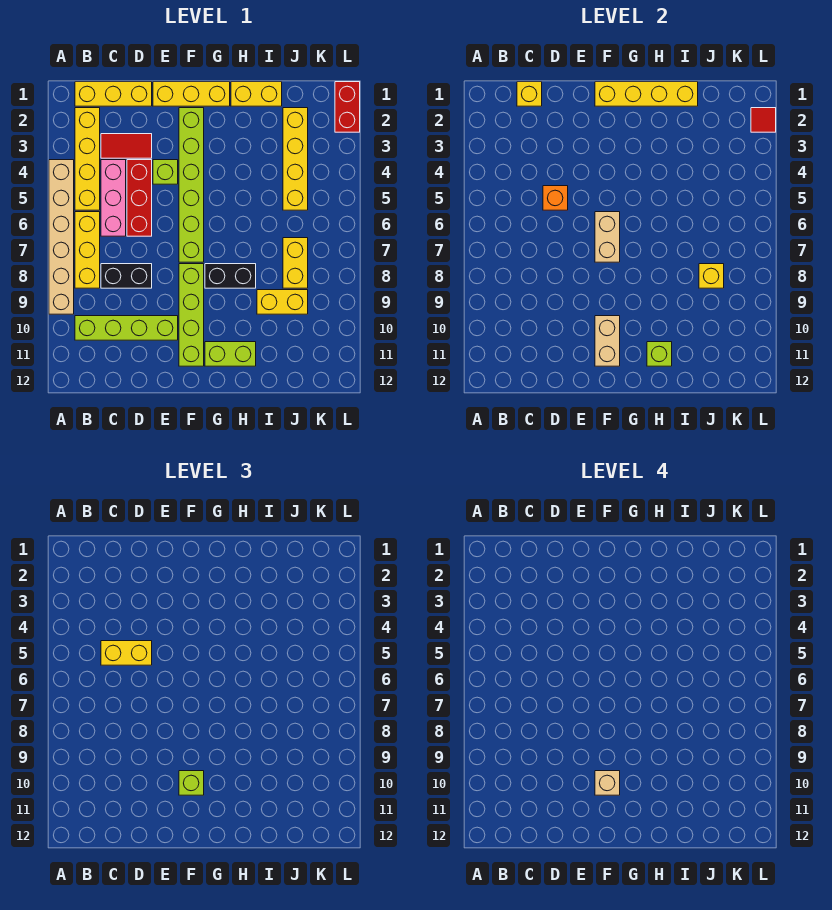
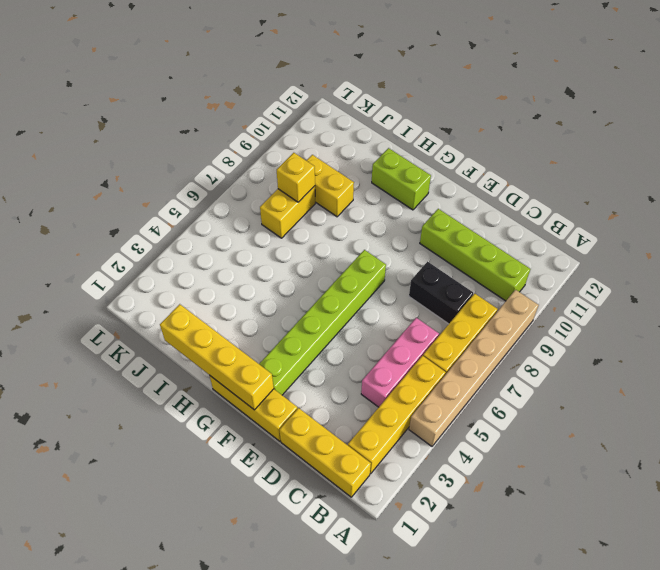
none -> red tile C3:D3 level 1
none -> red brick D4:D6 level 1
none -> lime brick E4 level 1
none -> lime brick F8:F11 level 1

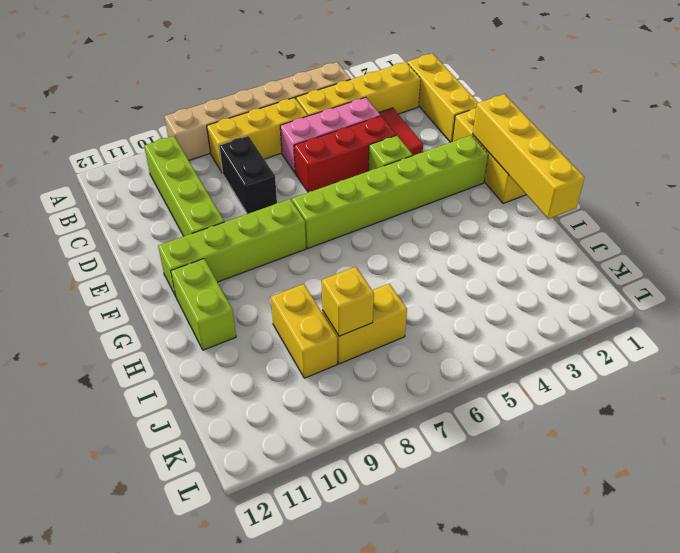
none -> black brick G8:H8 level 1
none -> yellow brick H1:I1 level 1
none -> yellow brick J2:J5 level 1
none -> red brick L1:L2 level 1

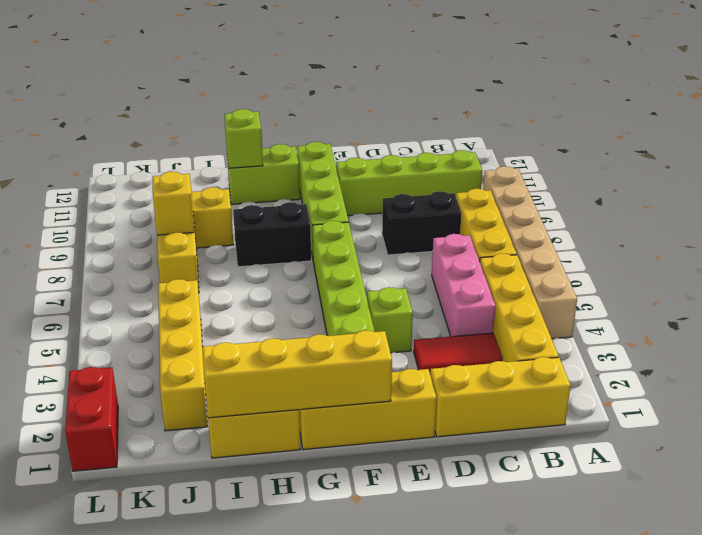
none -> red brick D4:D6 level 1
none -> yellow brick C1 level 2
none -> orange brick D5 level 2
none -> tan brick F6:F7 level 2

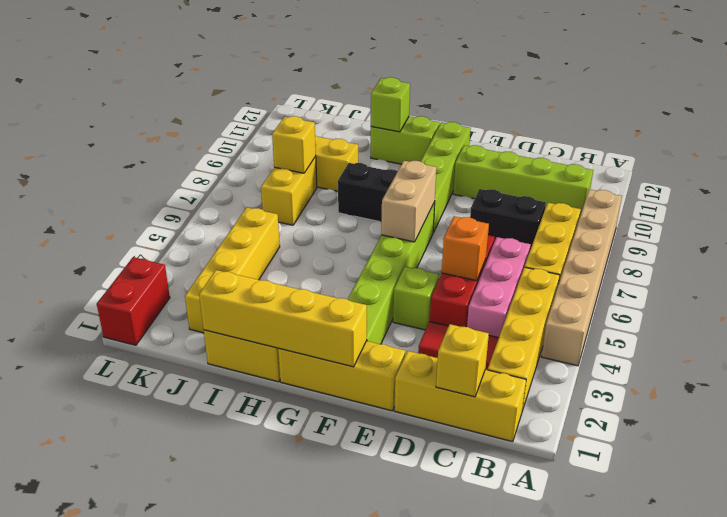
none -> tan brick F10:F11 level 2
none -> red tile L2 level 2
none -> yellow brick C5:D5 level 3
none -> lime brick F10 level 3

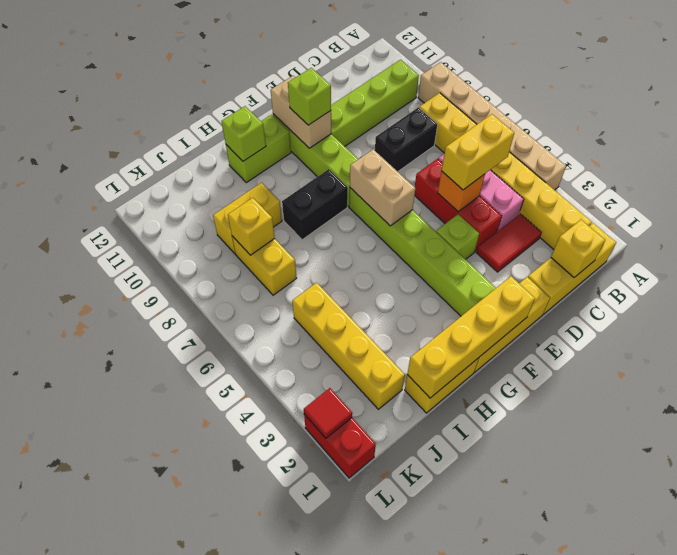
none -> tan brick F10 level 4

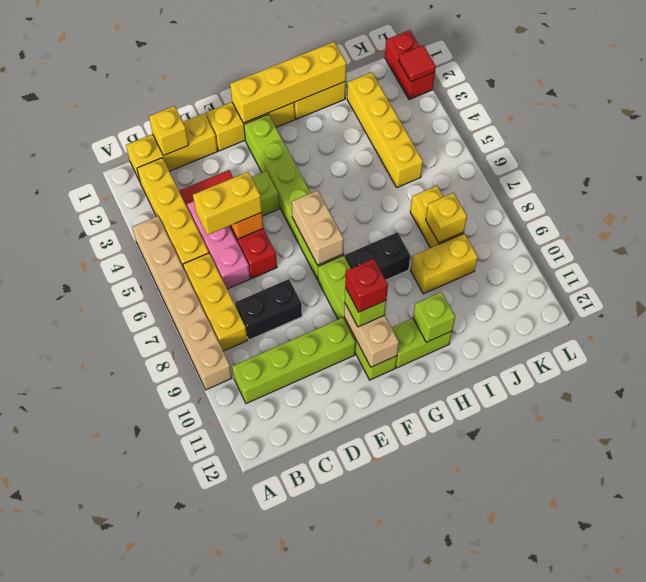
red brick F10 level 4 -> tan brick F10 level 4

